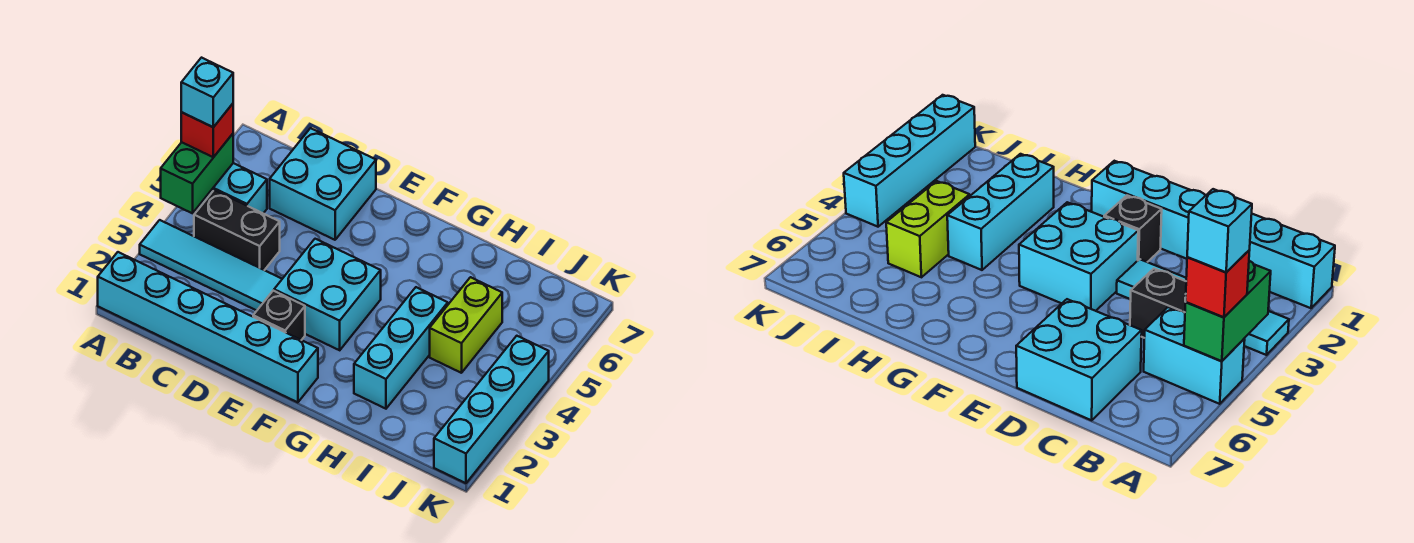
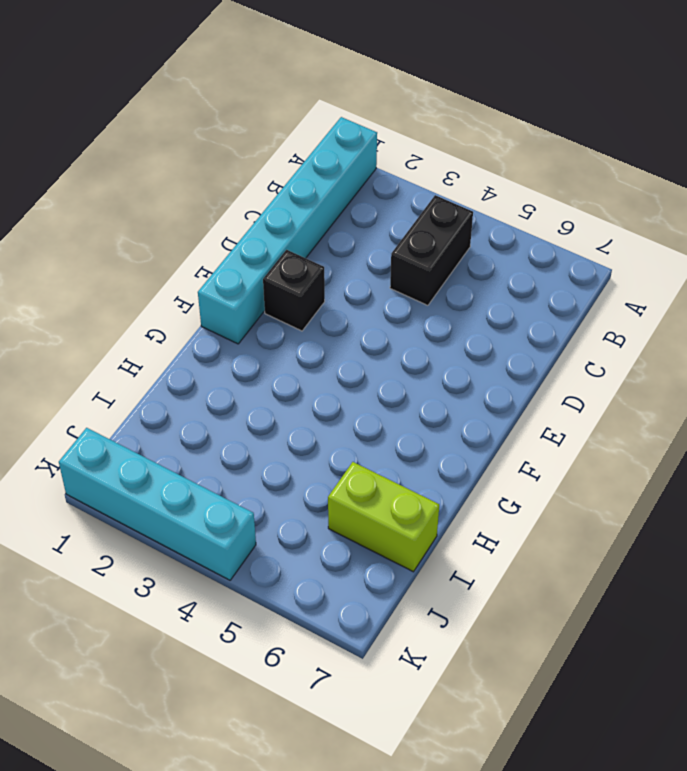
lime brick I6:I7 level 1 -> lime brick I4:I5 level 1
none -> cyan tile A3:D3 level 1
none -> cyan brick A5:B5 level 1
none -> cyan brick C6:D7 level 1

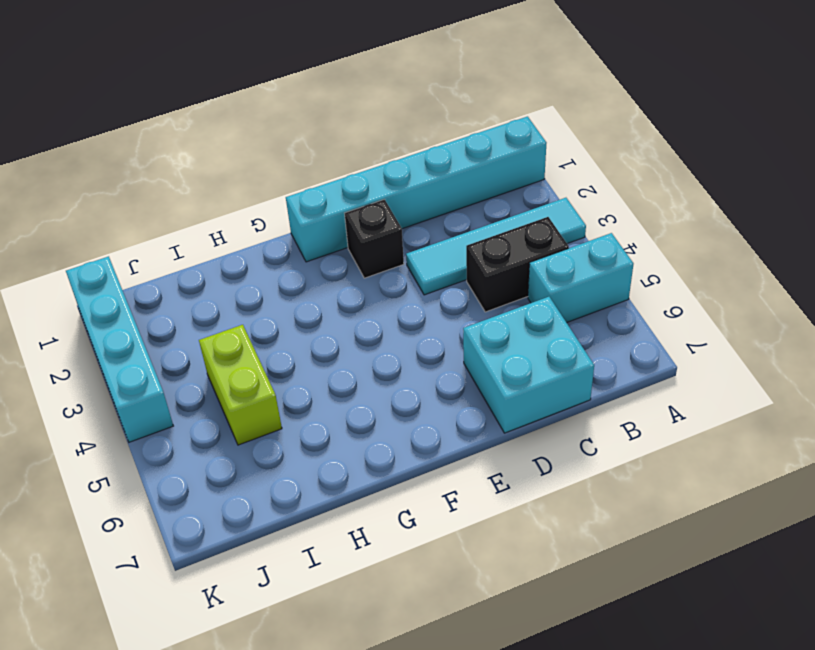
none -> cyan brick E3:F4 level 1
none -> cyan brick H2:H4 level 1
none -> green brick A4:A5 level 2

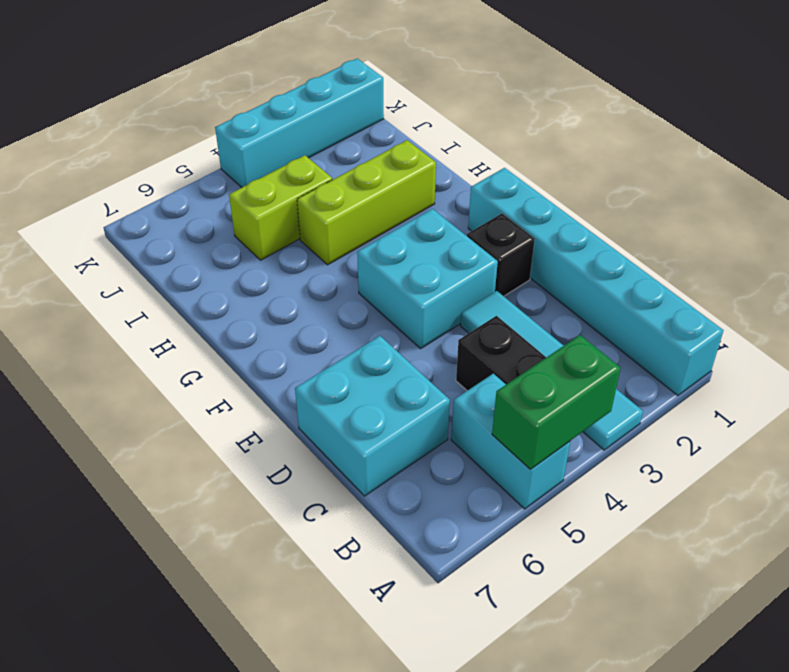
lime brick H2:H4 level 1 -> cyan brick H2:H4 level 1
none -> red brick A5 level 3
none -> cyan brick A5 level 4

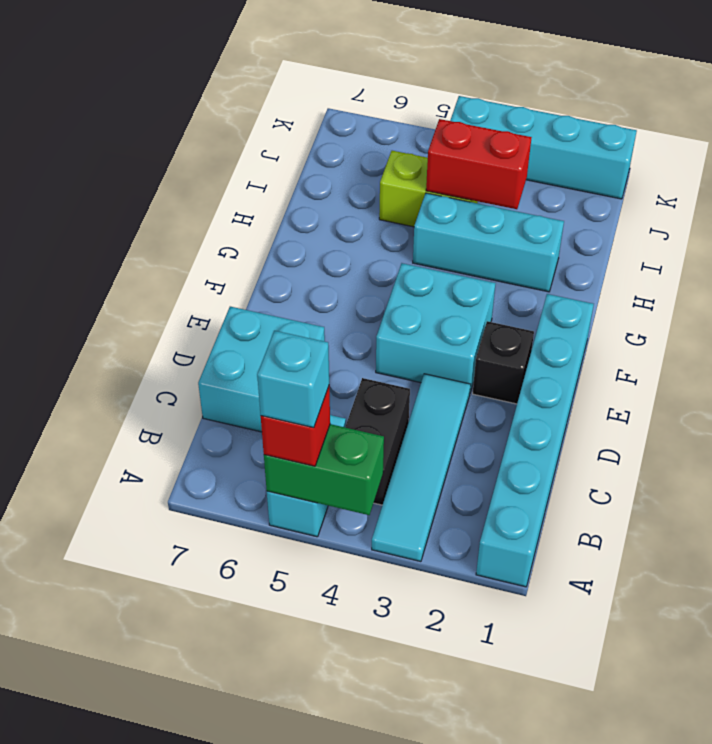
red brick I3:I4 level 2 -> none

